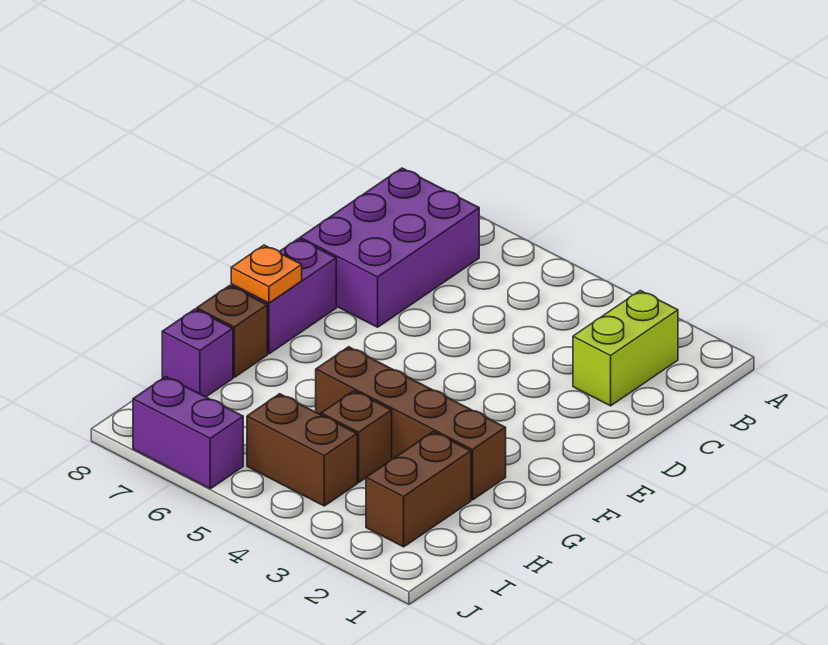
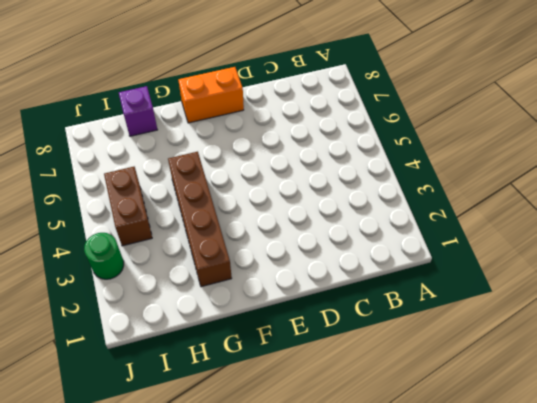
orange brick E8:F8 level 1 -> purple brick E8:F8 level 1
green round brick J3 level 1 -> none
none -> lime brick B2:C2 level 1
none -> purple brick B7:D8 level 1

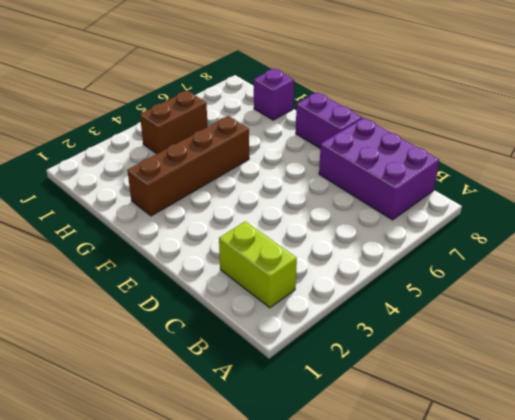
none -> brown brick G8 level 1
none -> brown brick H2:I2 level 1

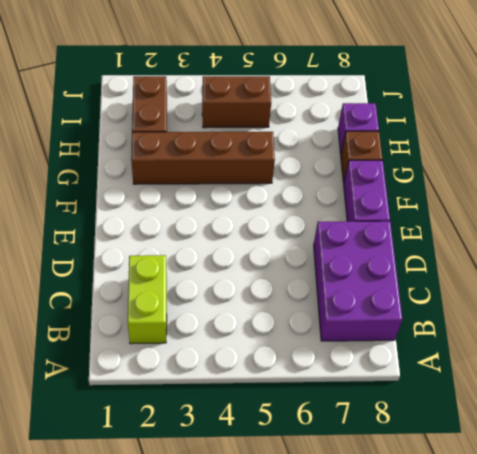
none -> brown brick H4 level 1
none -> purple brick J6:J7 level 1

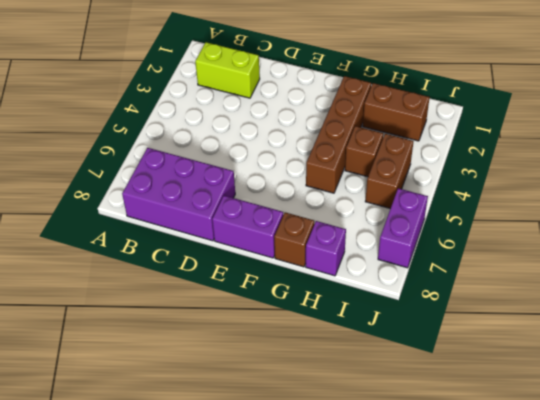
none -> orange plate F8 level 2

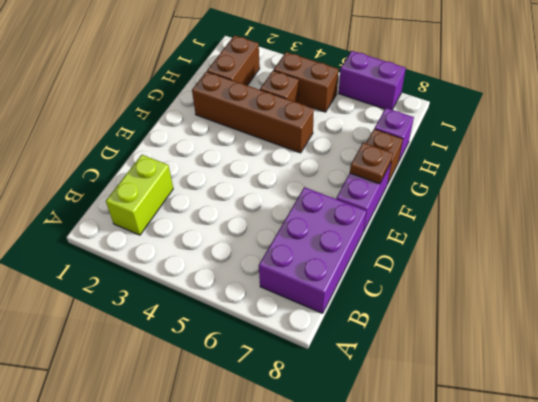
brown plate F8 level 2 -> orange plate F8 level 2

